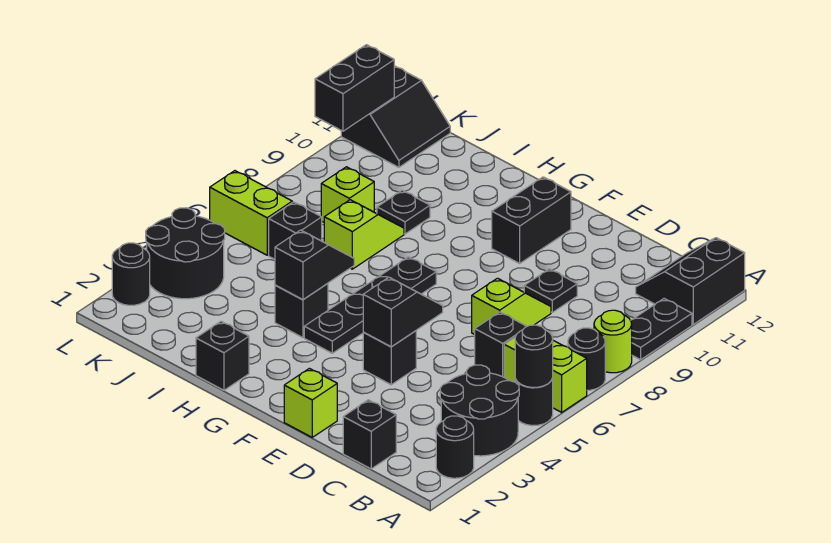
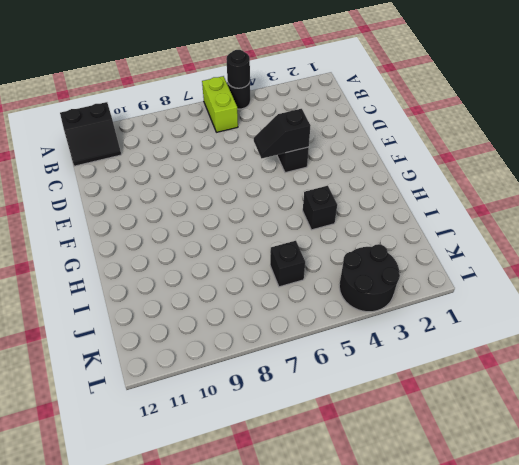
none -> black round brick A2 level 1
none -> black round brick A3:B4 level 1
none -> black round brick A7 level 1
none -> lime round brick A8 level 1

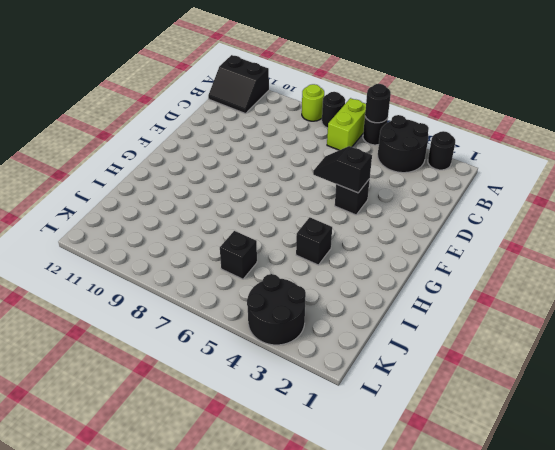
none -> black plate A9:A10 level 1
none -> black brick C1 level 1
none -> black brick C6 level 1
none -> lime slope D7:D8 level 1 top 7

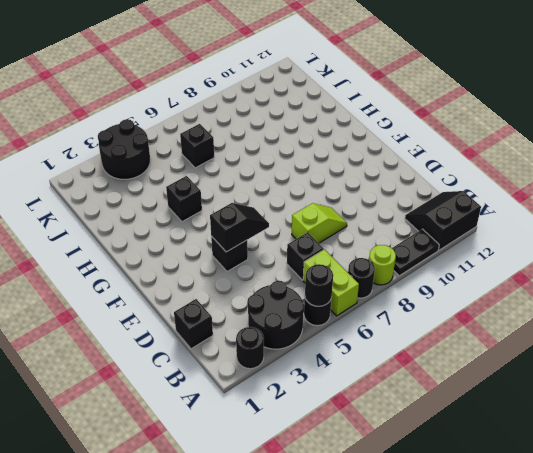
none -> black plate D9 level 1
none -> lime brick E1 level 1
none -> black brick F10:F11 level 1
none -> black plate G4:G7 level 1

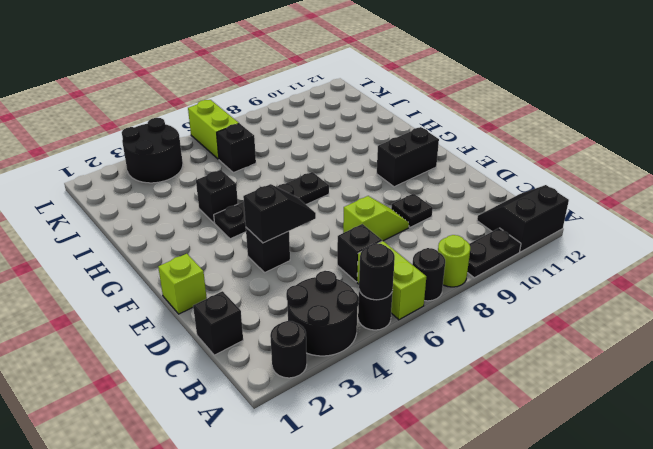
none -> black brick H1 level 1
none -> lime slope I7:I8 level 1 top 7
none -> black plate I9 level 1
none -> lime brick J8 level 1

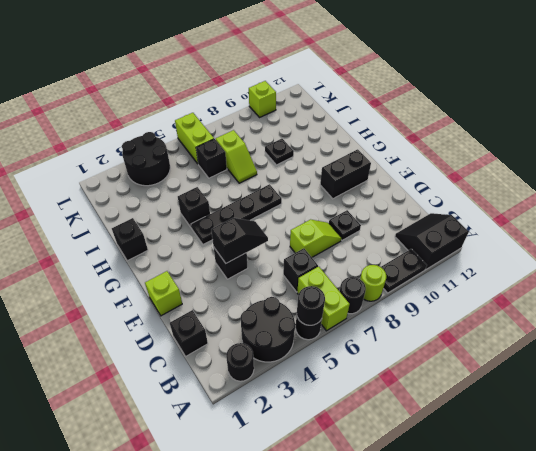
lime slope I7:J7 level 1 top J -> lime slope I7:I8 level 1 top 7
lime brick L10 level 1 -> lime brick J8 level 1
none -> black slope K11:L12 level 1 top L
none -> black round brick L2 level 1
none -> black slope H4:H5 level 2 top 4
none -> black brick L10:L11 level 2

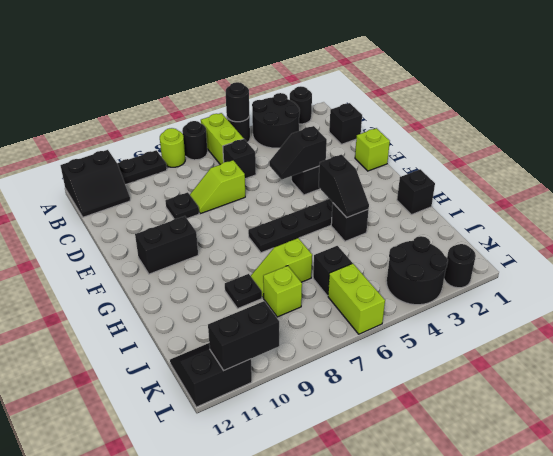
black slope G4:H4 level 2 top G -> black slope H4:H5 level 2 top 4

